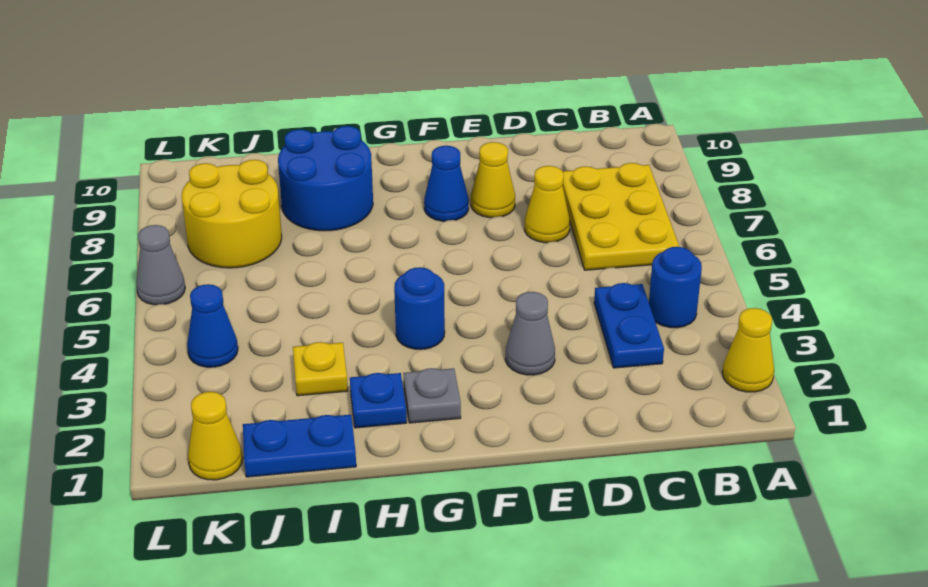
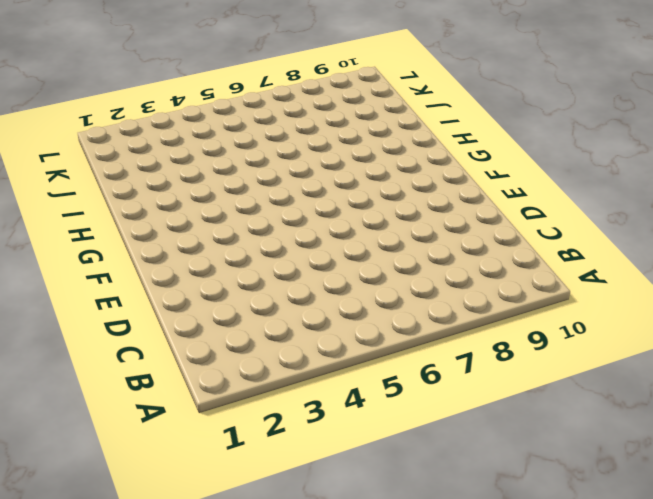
none -> yellow cone A2 level 1
none -> blue round brick B4 level 1
none -> yellow plate B6:C8 level 1

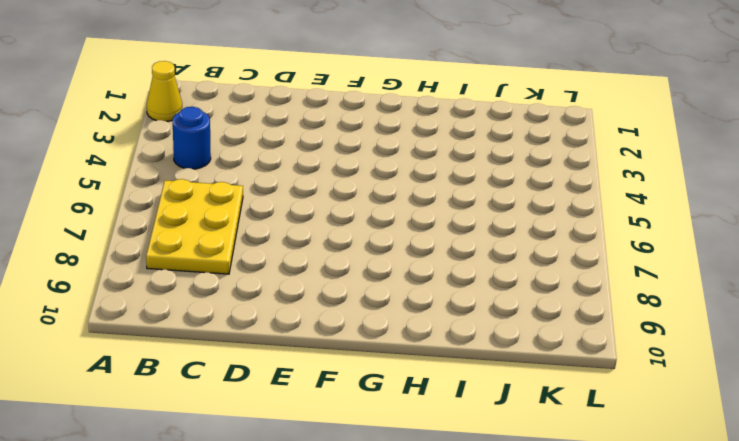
none -> blue plate C3:C4 level 1
none -> yellow cone D7 level 1
none -> grey cone E3 level 1

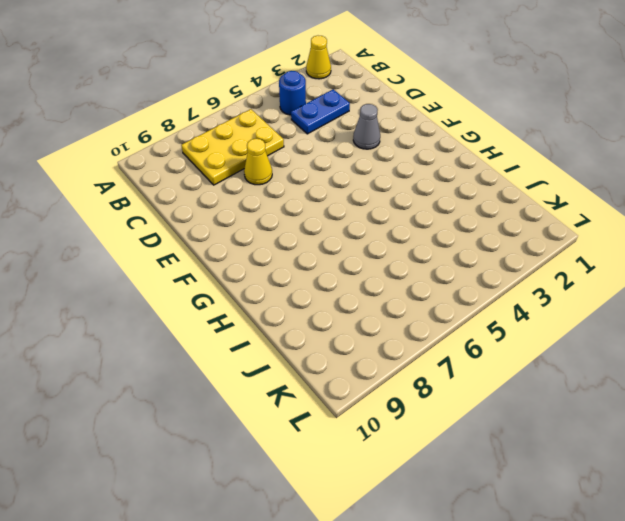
none -> yellow cone E8 level 1
none -> blue cone F8 level 1
none -> grey plate G2 level 1

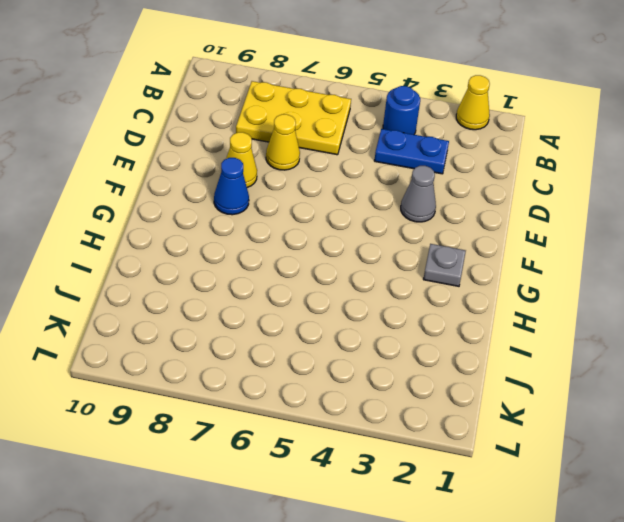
none -> blue round brick G4 level 1
none -> blue plate H2 level 1
none -> blue round brick H8:I9 level 1

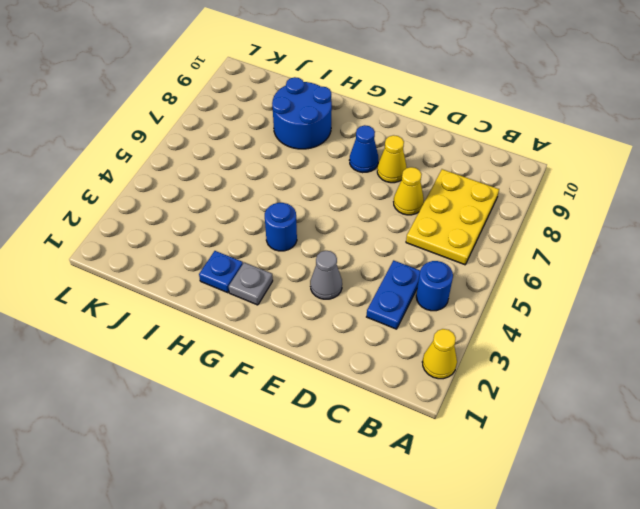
none -> blue plate I1:J1 level 1
none -> yellow plate I3 level 1
none -> yellow round brick J7:K8 level 1

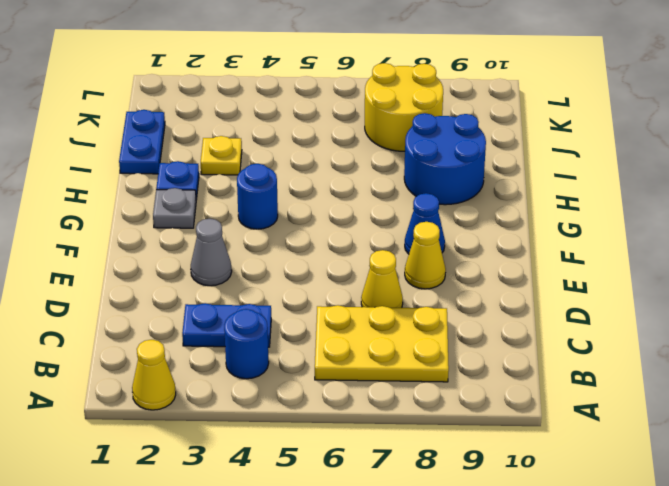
none -> yellow cone K1 level 1
none -> blue cone K4 level 1
none -> grey cone L6 level 1

